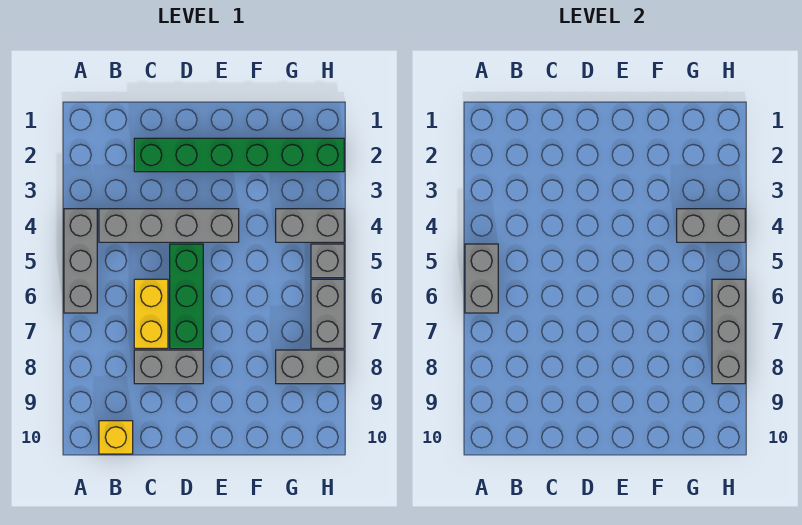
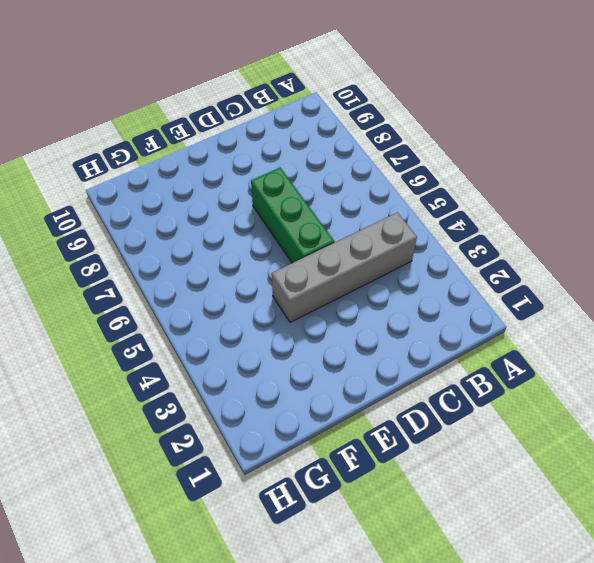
none -> grey brick A4:A6 level 1
none -> yellow brick B10 level 1
none -> green brick C2:H2 level 1

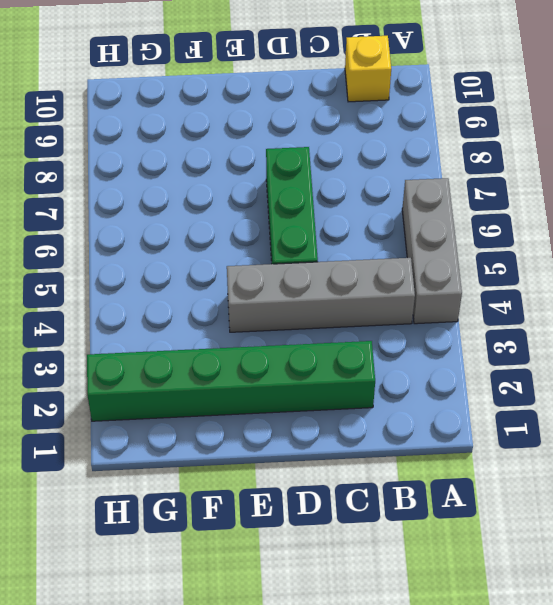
none -> yellow brick C6:C7 level 1
none -> grey brick C8:D8 level 1
none -> grey brick G4:H4 level 1

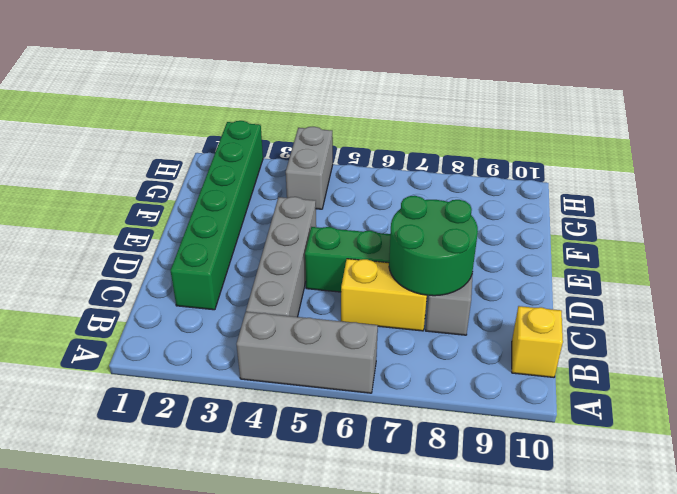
green round brick C7:D8 level 2 -> none
none -> grey brick G8:H8 level 1
none -> grey brick H5 level 1
none -> grey brick H6:H7 level 1

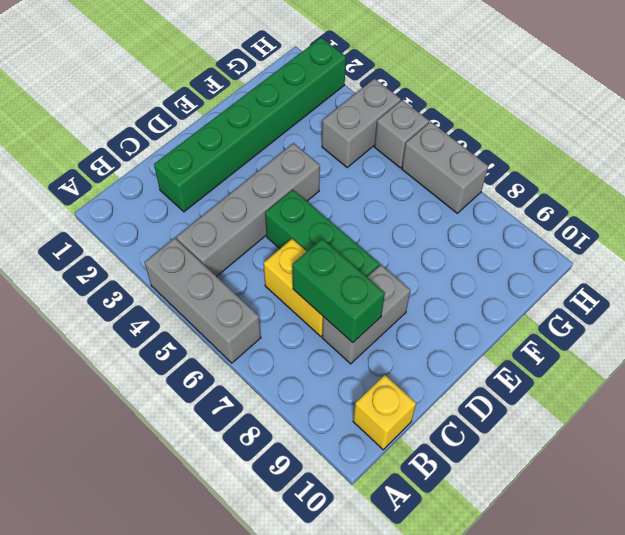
green brick C7:C8 level 2 -> none
none -> grey brick G8:H8 level 1
none -> grey brick A5:A6 level 2
none -> grey brick G4:H4 level 2

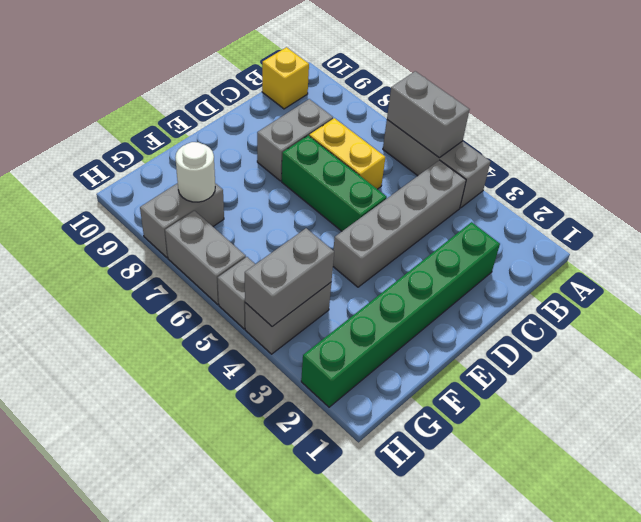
white round brick G8 level 2 -> none
none -> grey brick H6:H8 level 2

